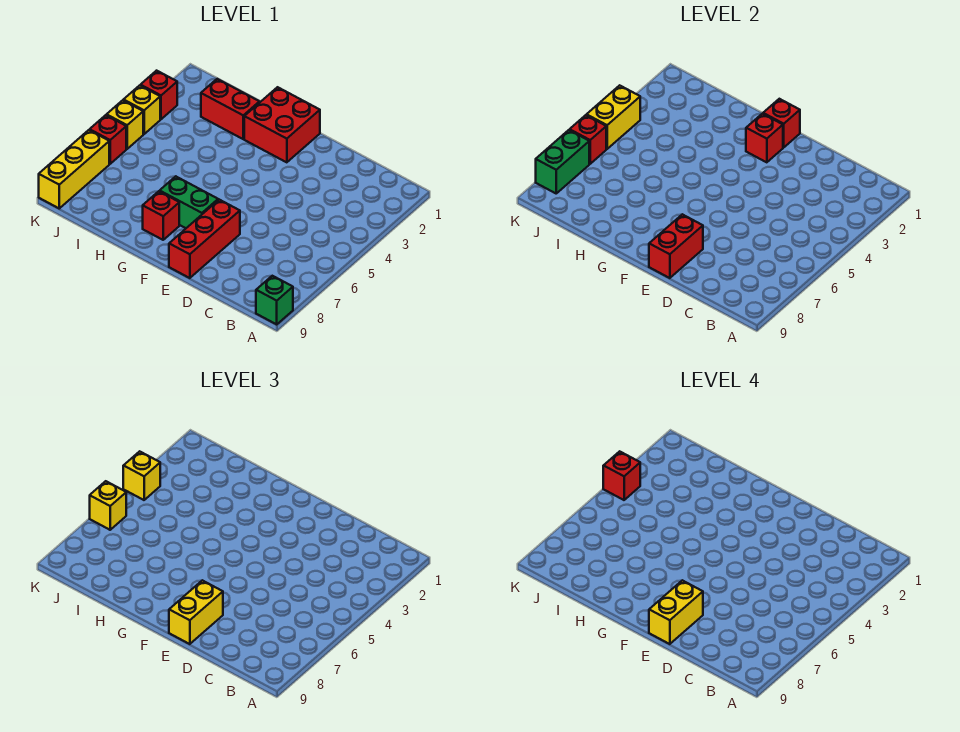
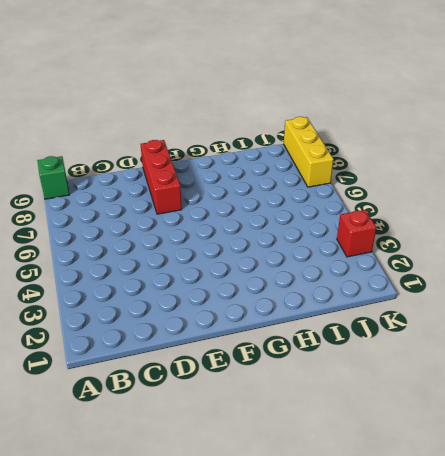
none -> red brick F1:G2 level 1
none -> green brick F7:G7 level 1
none -> red brick G8 level 1

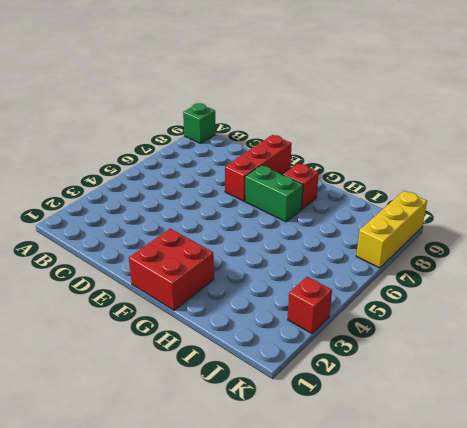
none -> red brick H2:I2 level 1
none -> yellow brick K4 level 1
none -> yellow brick K5 level 1

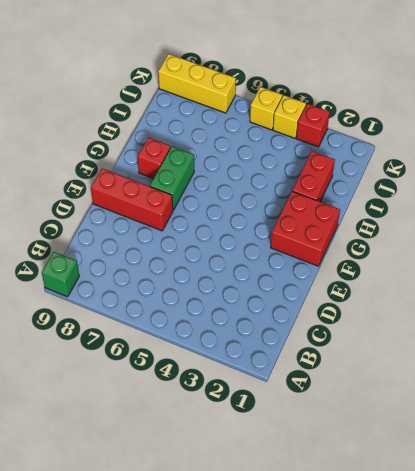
none -> red brick K6 level 1
none -> red brick E8:E9 level 2
none -> red brick F1 level 2

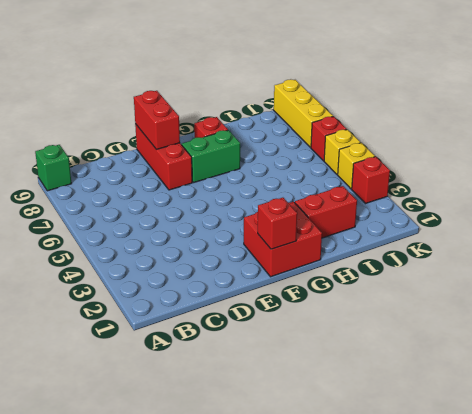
none -> red brick F2 level 2
none -> yellow brick K4:K5 level 2
none -> red brick K6 level 2

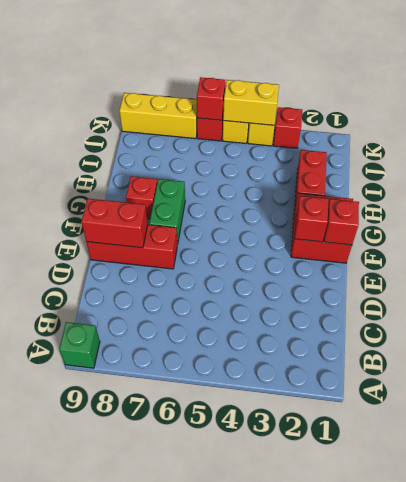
none -> green brick K7:K8 level 2
none -> yellow brick E8:E9 level 3
none -> yellow brick K4 level 3

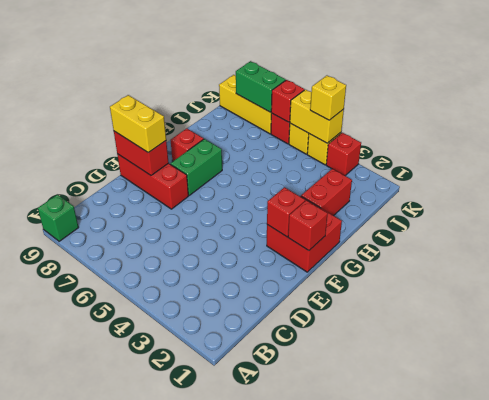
none -> yellow brick K6 level 3
none -> yellow brick E8:E9 level 4
none -> red brick K4 level 4

